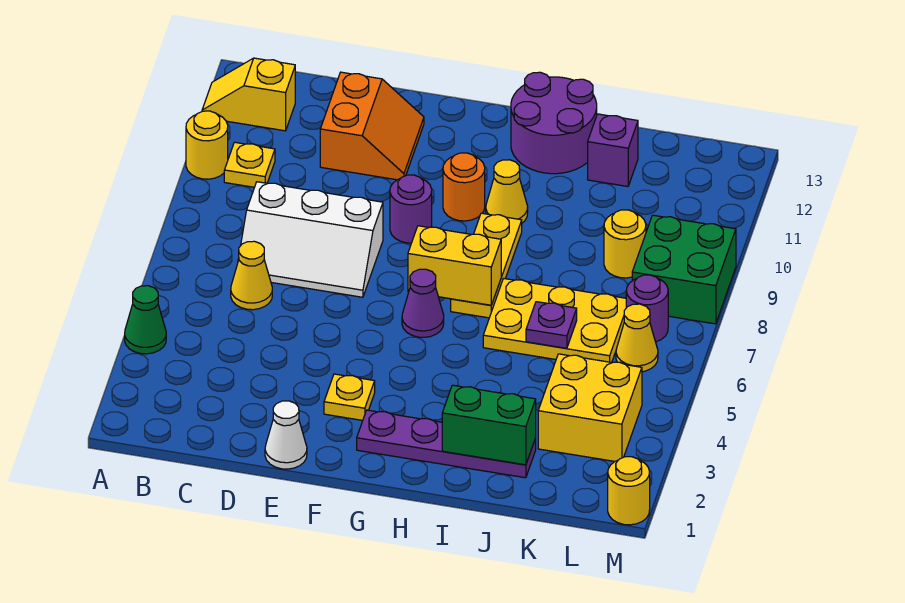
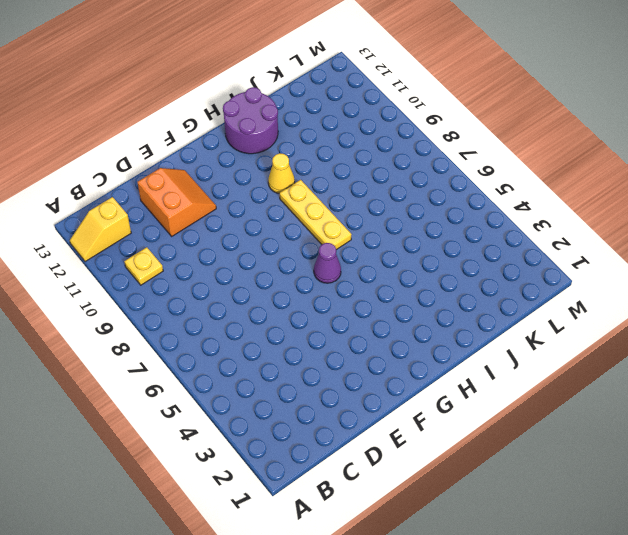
none -> green cone A4 level 1
none -> yellow round brick A10 level 1
none -> yellow cone C6 level 1

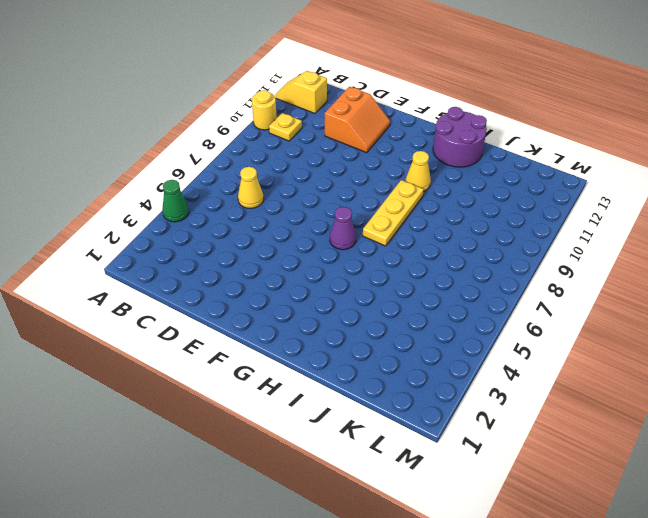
none -> white slope C7:E8 level 1 top 8
none -> white cone E1 level 1
none -> yellow plate F3 level 1

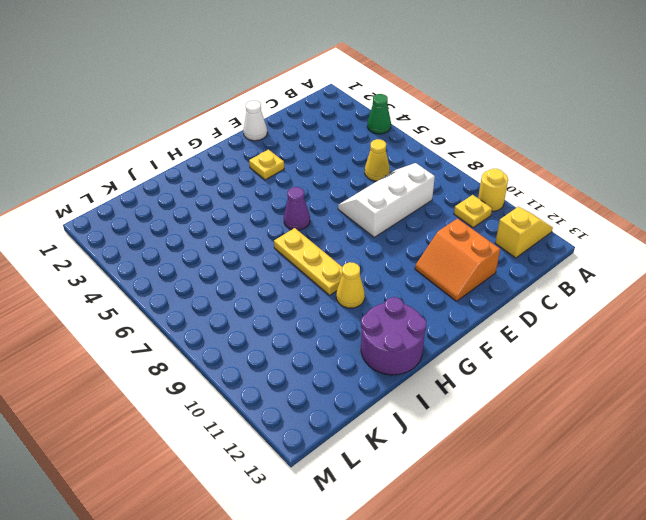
none -> purple round brick F9 level 1
none -> purple plate G2:J2 level 1
none -> orange round brick G10 level 1

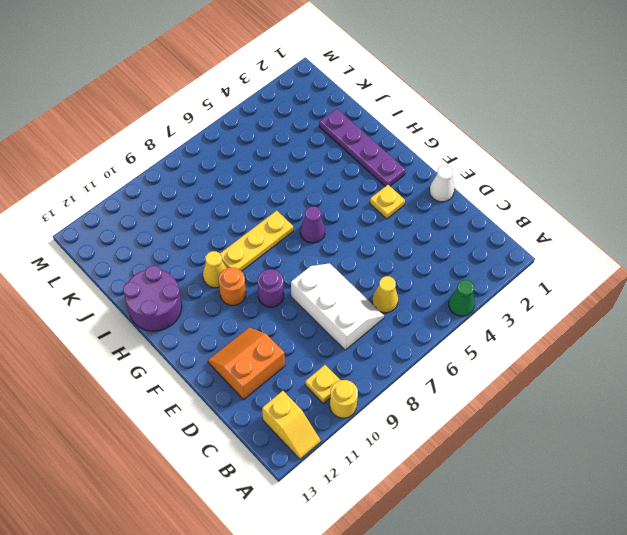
none -> yellow plate I6:K7 level 1
none -> purple brick J12 level 1
none -> yellow brick K3:L4 level 1

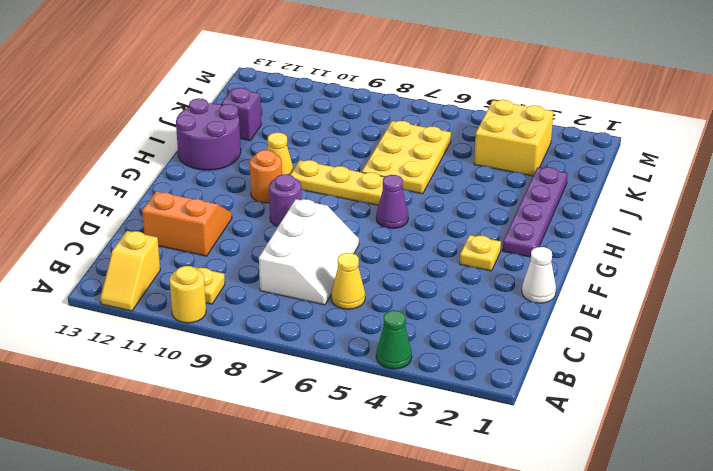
none -> yellow round brick K9 level 1
none -> yellow cone L6 level 1
none -> purple round brick L7 level 1

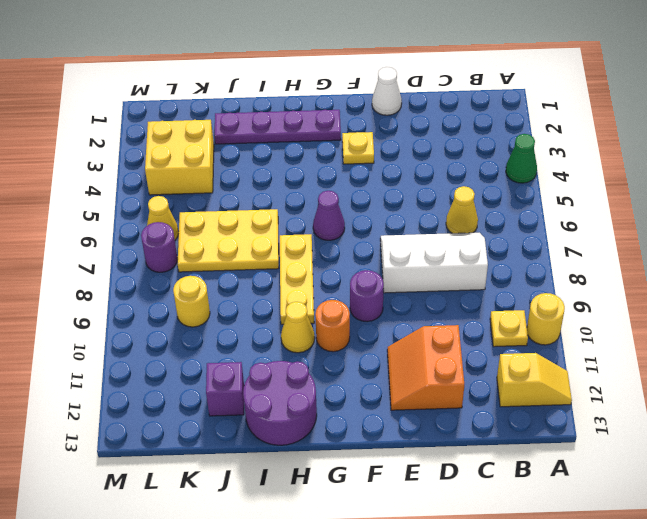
none -> green brick L8:M9 level 1
none -> yellow round brick M1 level 1
none -> yellow brick G7:H7 level 2

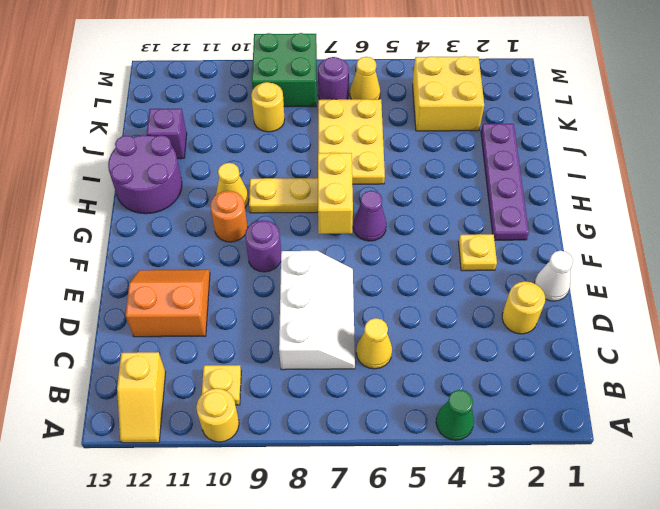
yellow round brick D2 level 1 -> yellow round brick M1 level 1
none -> green brick I2:J2 level 2
none -> purple plate J6 level 2

